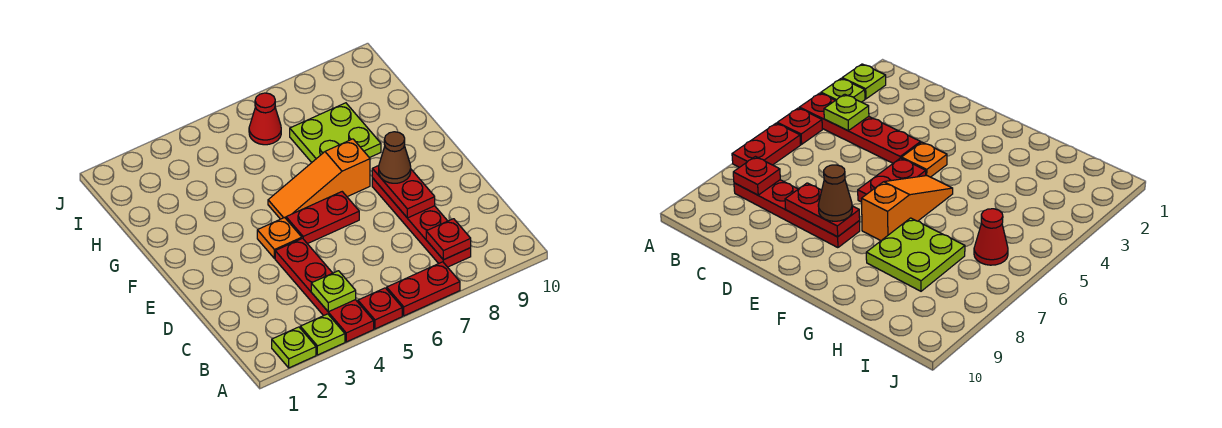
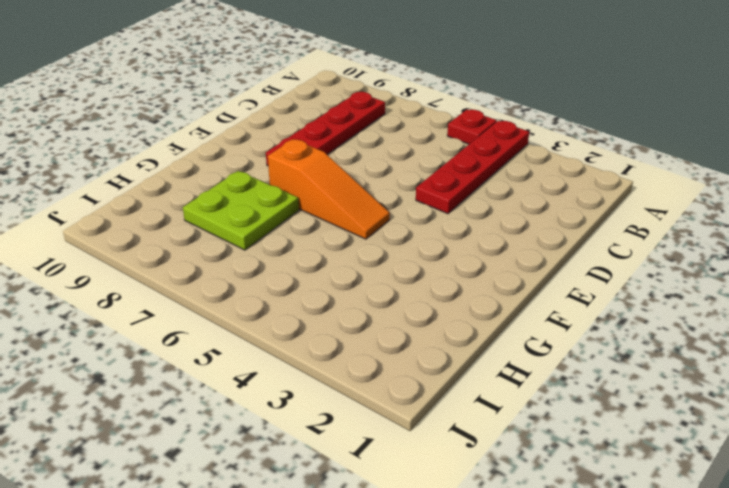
none -> lime plate A2 level 1
none -> lime plate A3 level 1
none -> red plate A6:A7 level 1

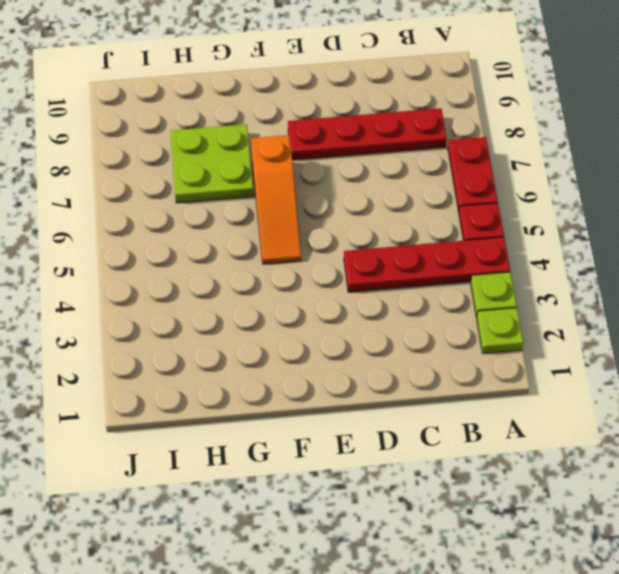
none -> orange plate E4 level 1
none -> red plate E5:E6 level 1
none -> red cone I6 level 1

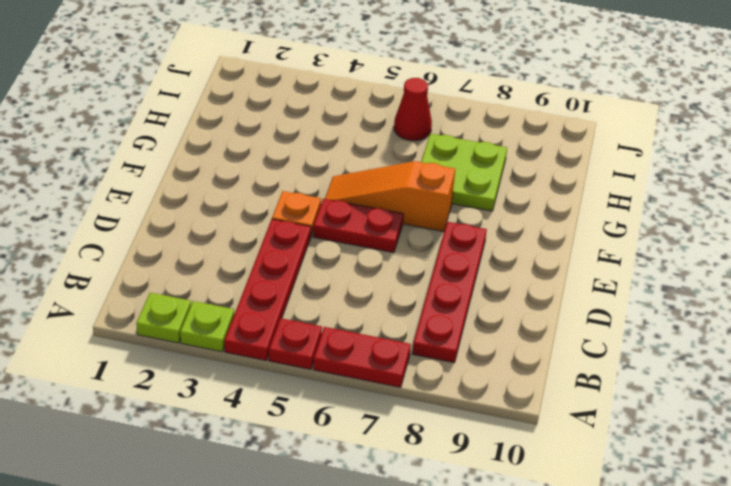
none -> lime plate B4 level 2
none -> red plate B8 level 2
none -> red plate D8:E8 level 2

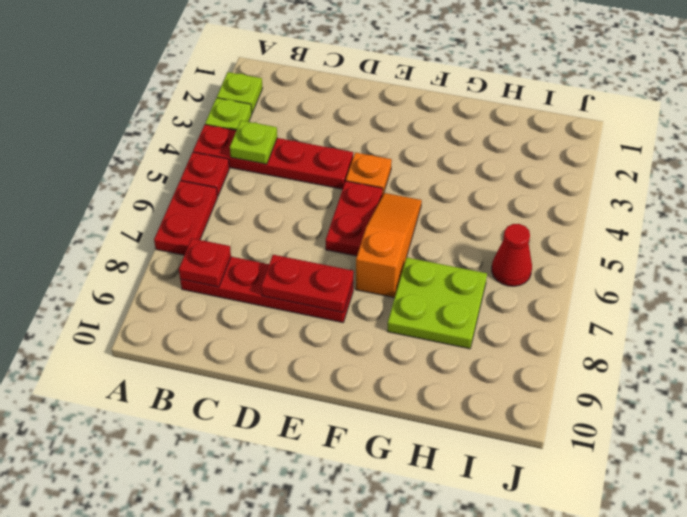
none -> brown cone E8 level 3

